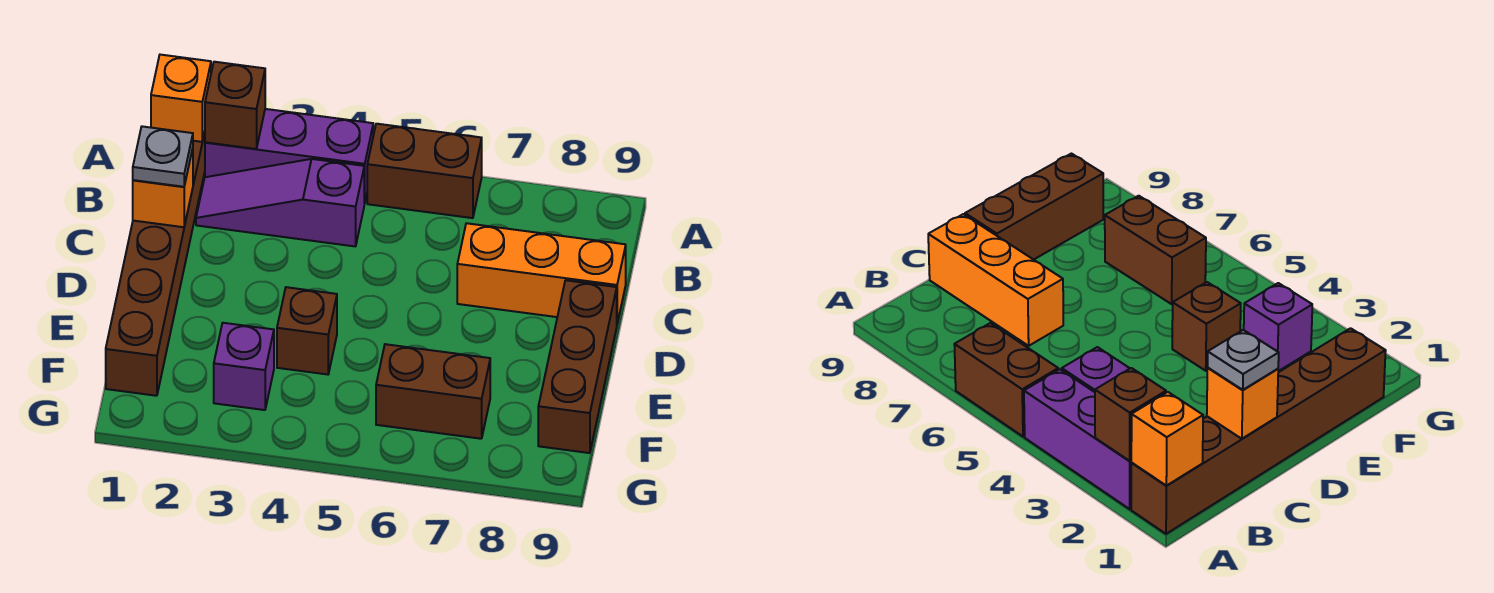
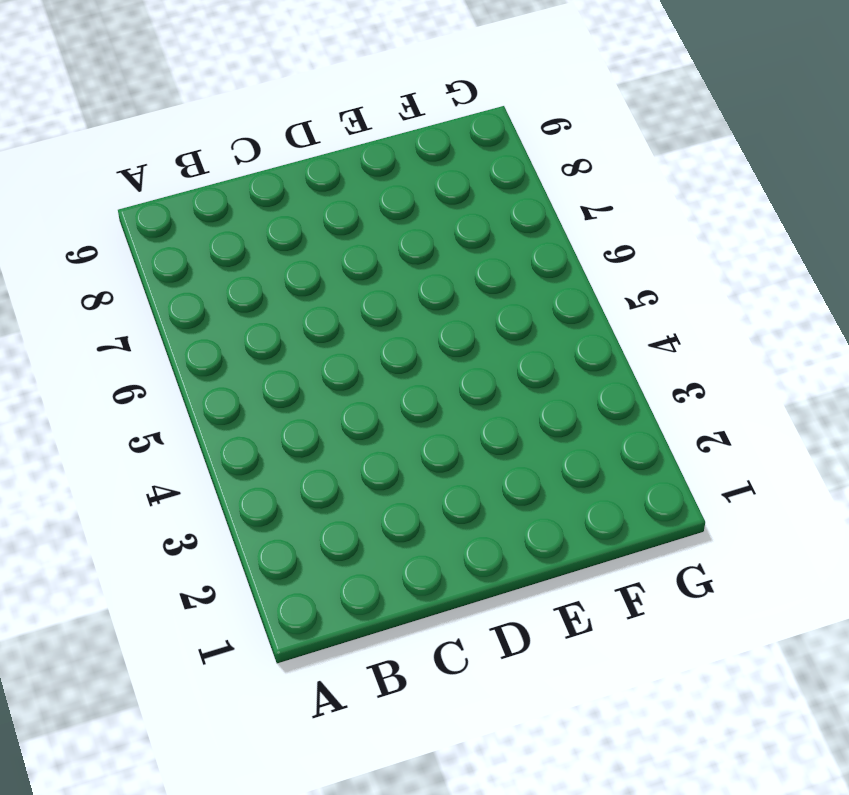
none -> brown brick A1:F1 level 1
none -> purple brick A2:A4 level 1
none -> brown brick A5:A6 level 1

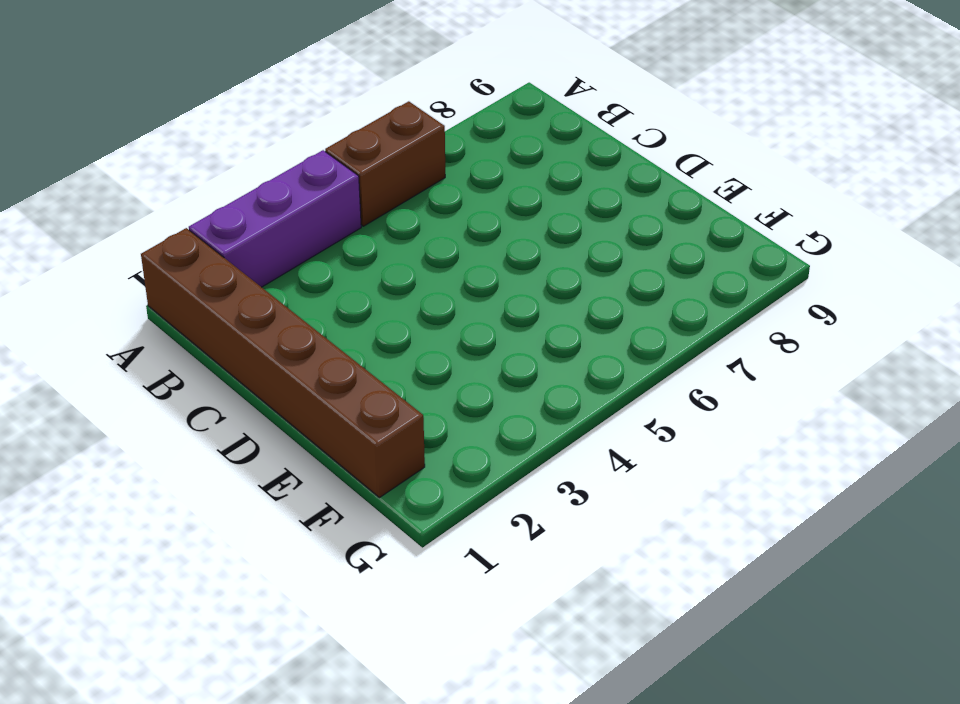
none -> purple slope B2:B4 level 1 top 4
none -> orange brick C7:C9 level 1
none -> brown brick D9:F9 level 1

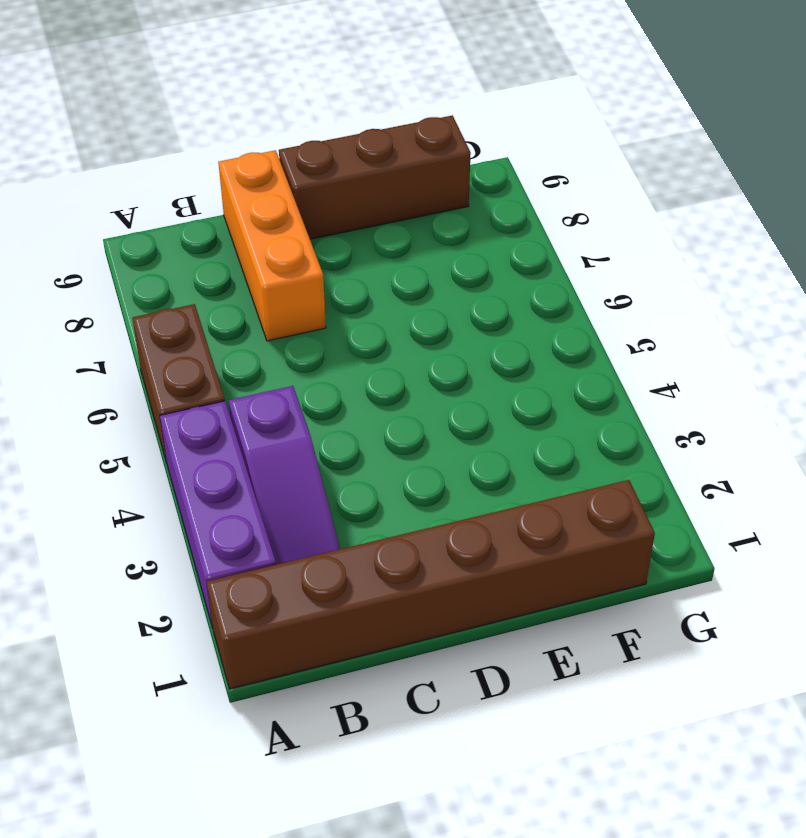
none -> brown brick E4 level 1
none -> purple brick F3 level 1
none -> brown brick F6:F7 level 1

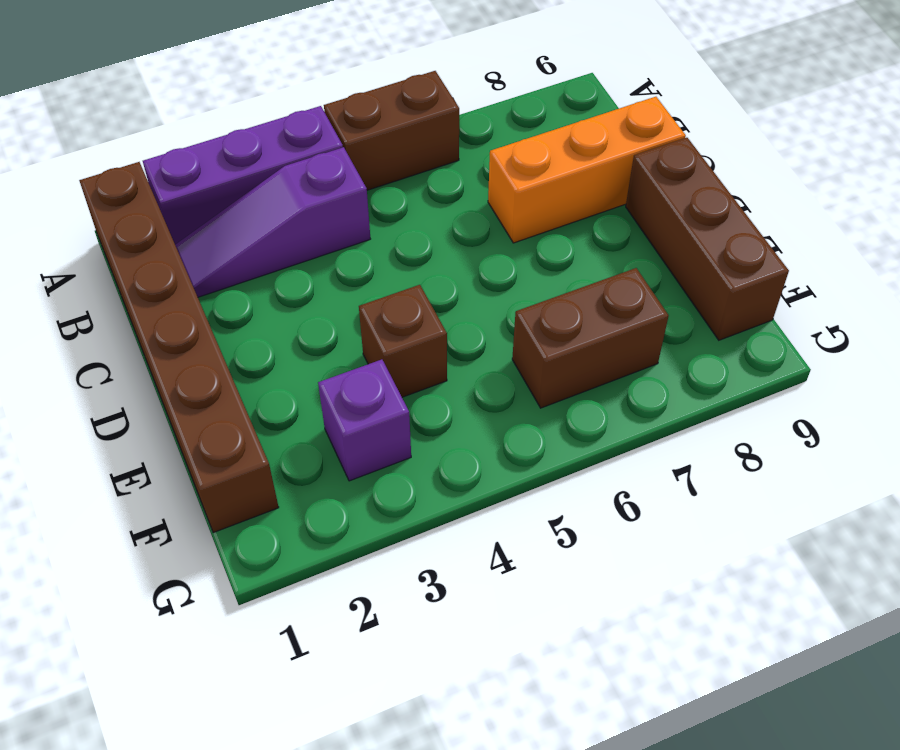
none -> orange brick A1 level 2
none -> brown brick A2 level 2
none -> orange brick C1 level 2

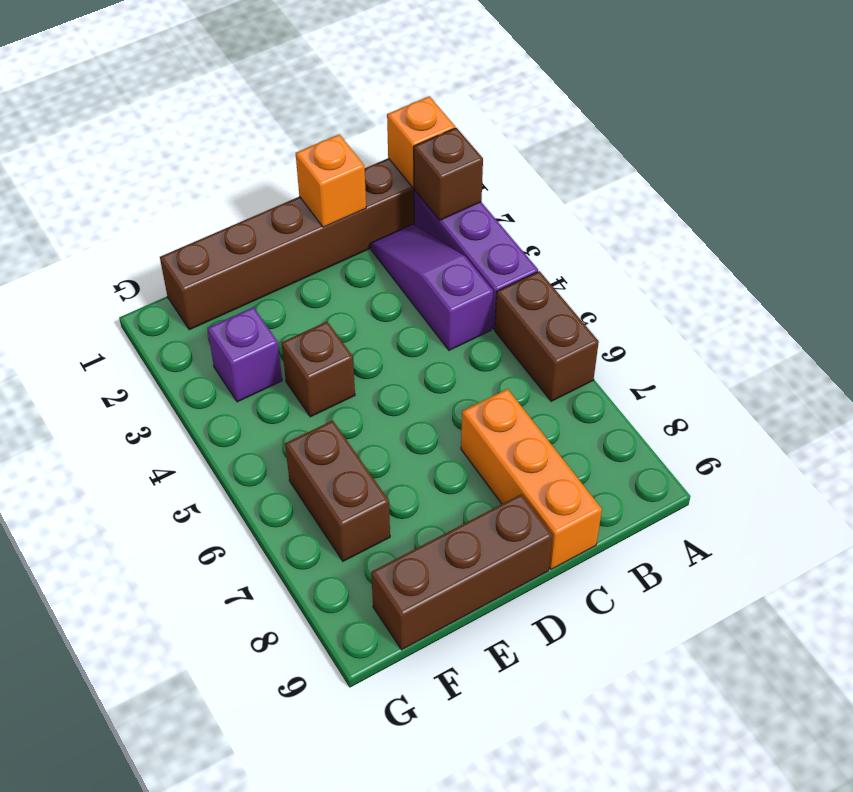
none -> grey plate C1 level 3

